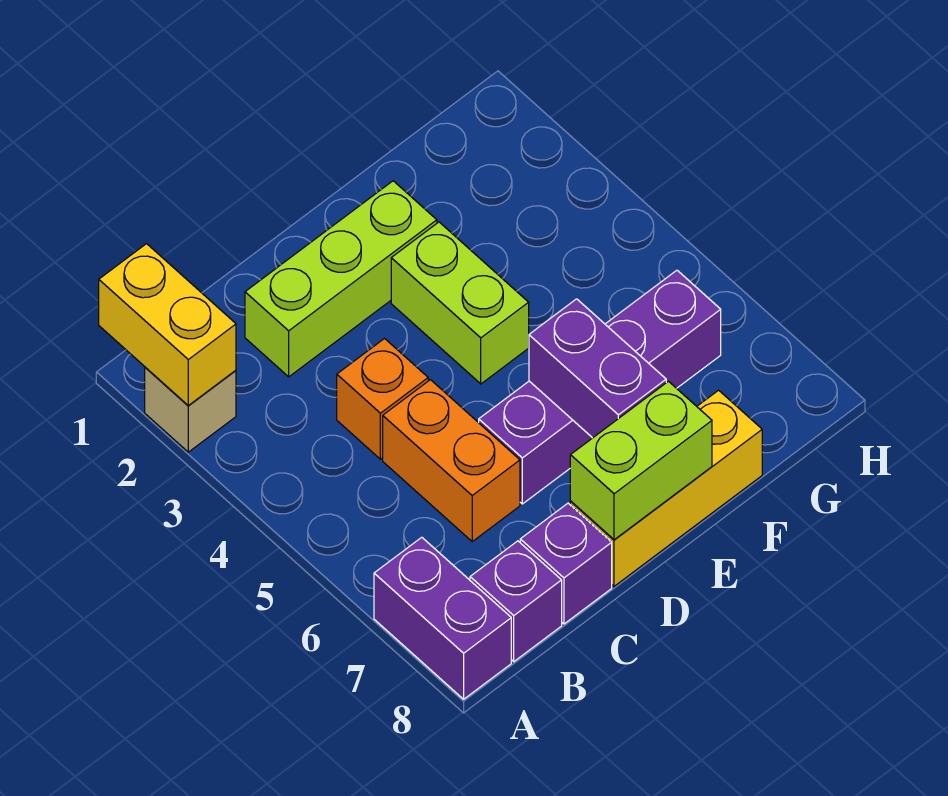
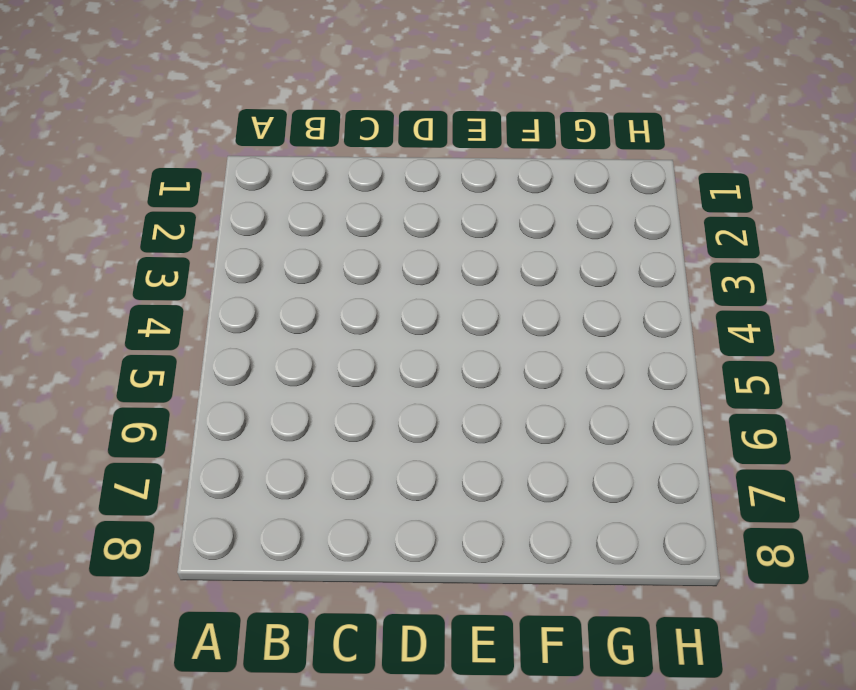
none -> tan brick A2 level 1
none -> purple brick A7:A8 level 1
none -> purple brick B8 level 1

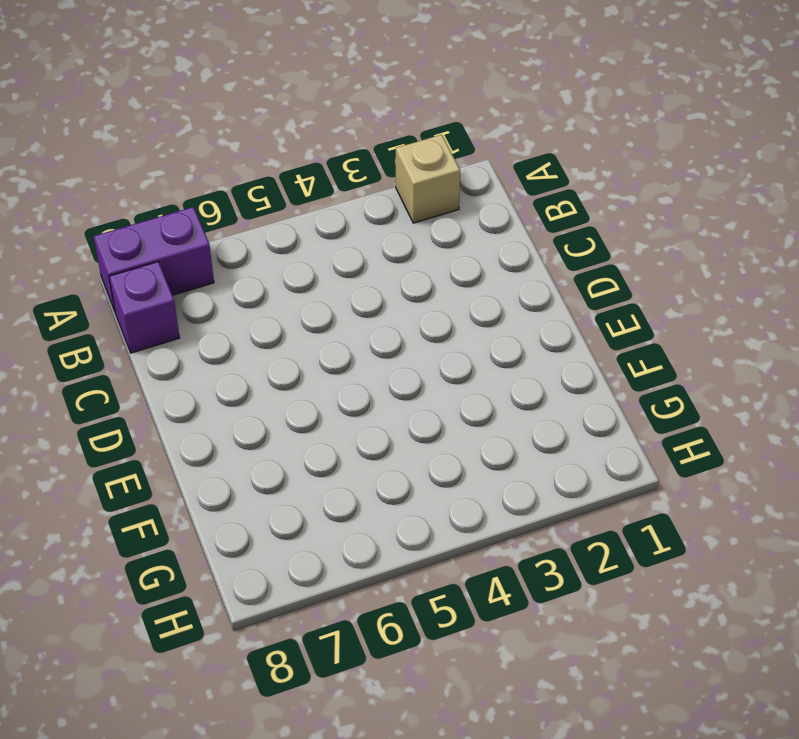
none -> lime brick C2:E2 level 1
none -> orange brick C4 level 1
none -> orange brick C5:C6 level 1

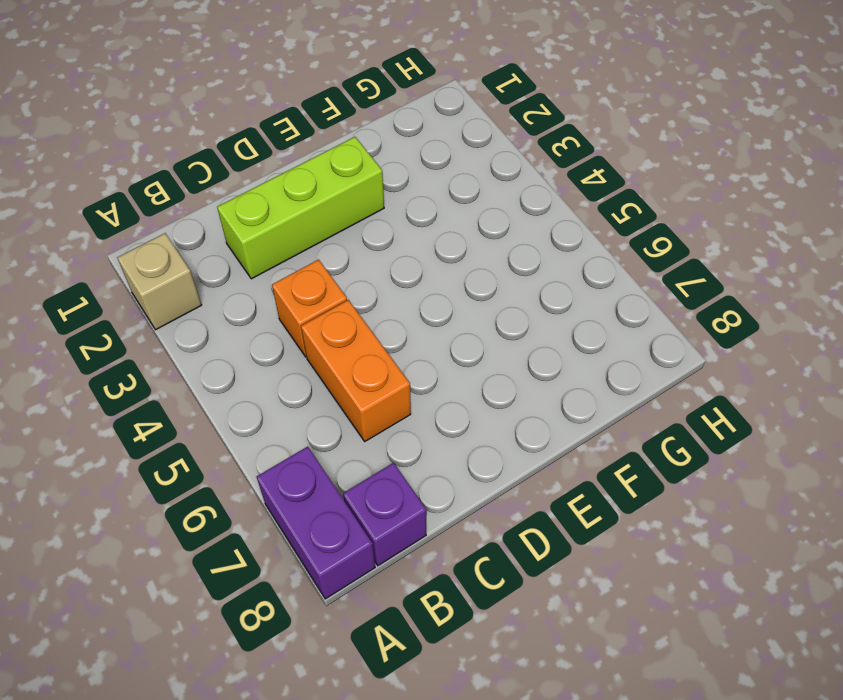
none -> purple brick C8 level 1
none -> purple brick D6:G6 level 1
none -> yellow brick D8:F8 level 1

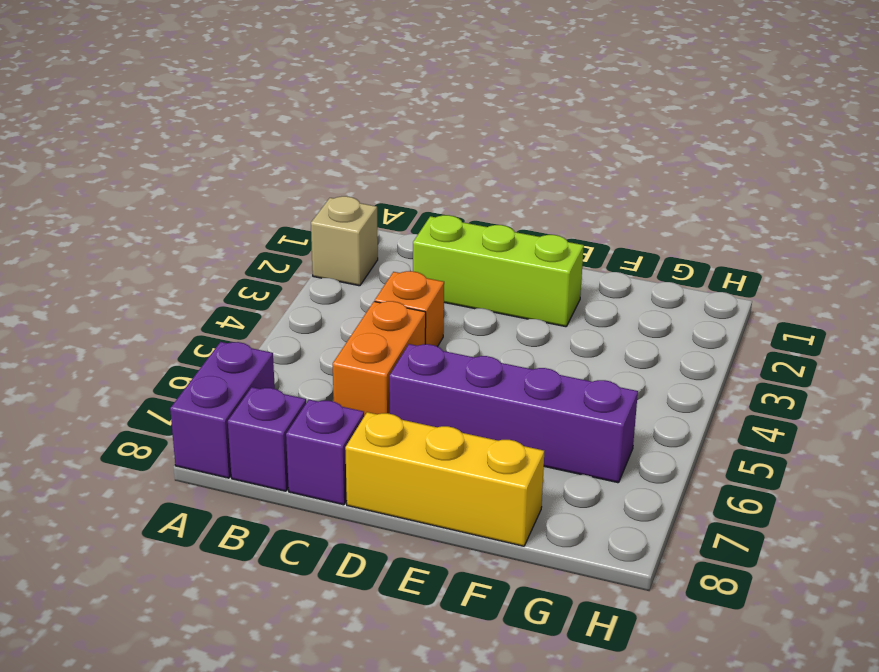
none -> lime brick E3:E4 level 1
none -> yellow brick A1:A2 level 2
none -> lime brick D8:E8 level 2

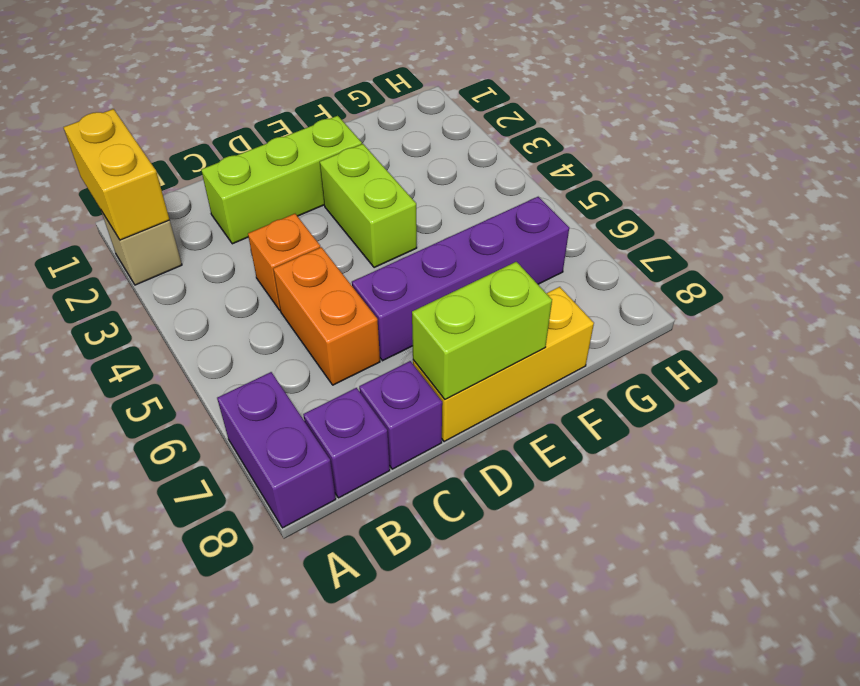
none -> purple brick E6:E7 level 2

